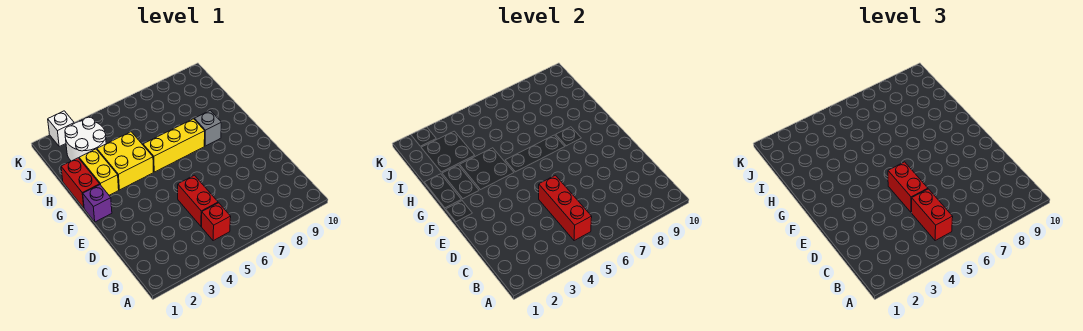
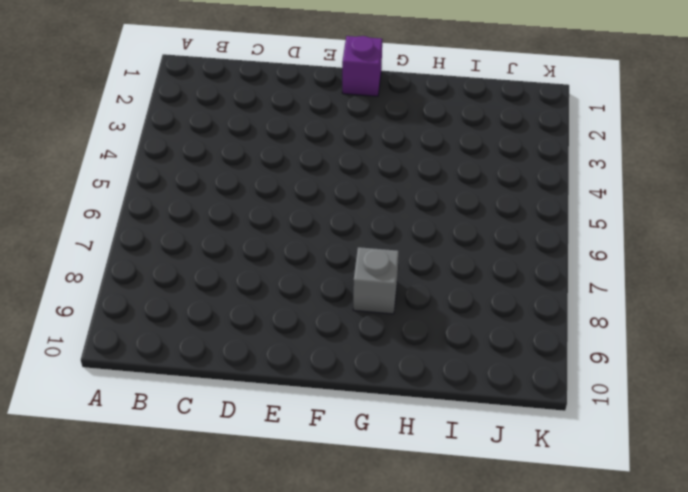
none -> red brick B5 level 1
none -> red brick C5:D5 level 1
none -> red brick G1:H1 level 1

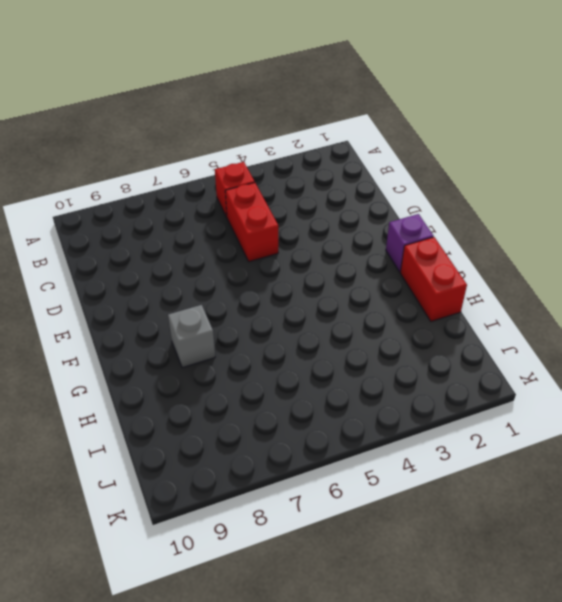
none -> yellow brick G2:H2 level 1
none -> yellow brick G3:H4 level 1
none -> yellow brick G5:G7 level 1

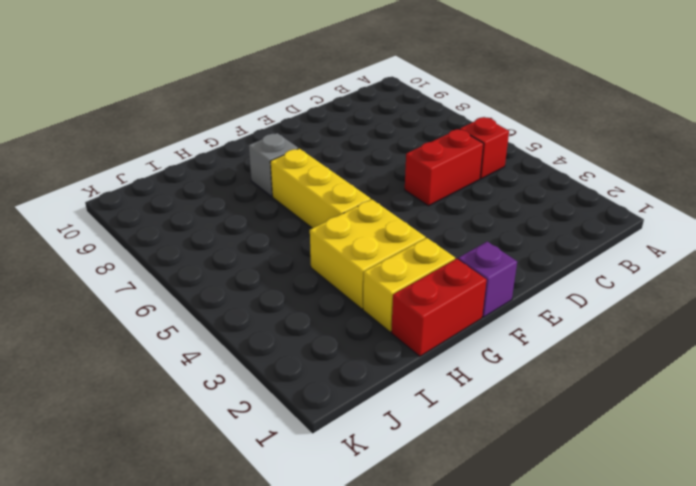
none -> white round brick I2:J3 level 1
none -> white brick K2 level 1
none -> red brick B5:D5 level 2

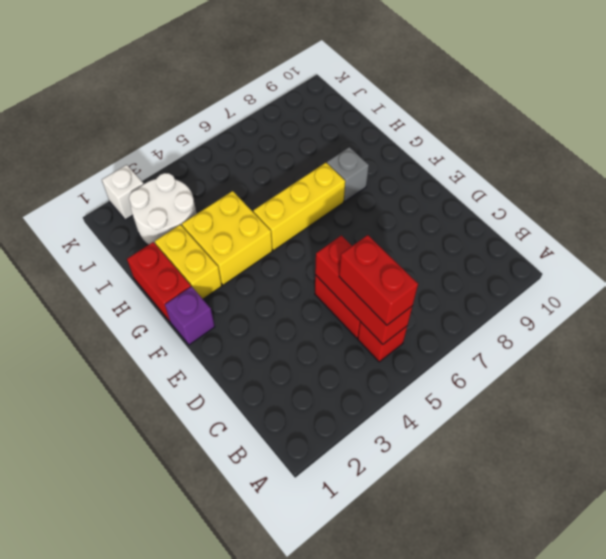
none -> red brick D5:E5 level 3

